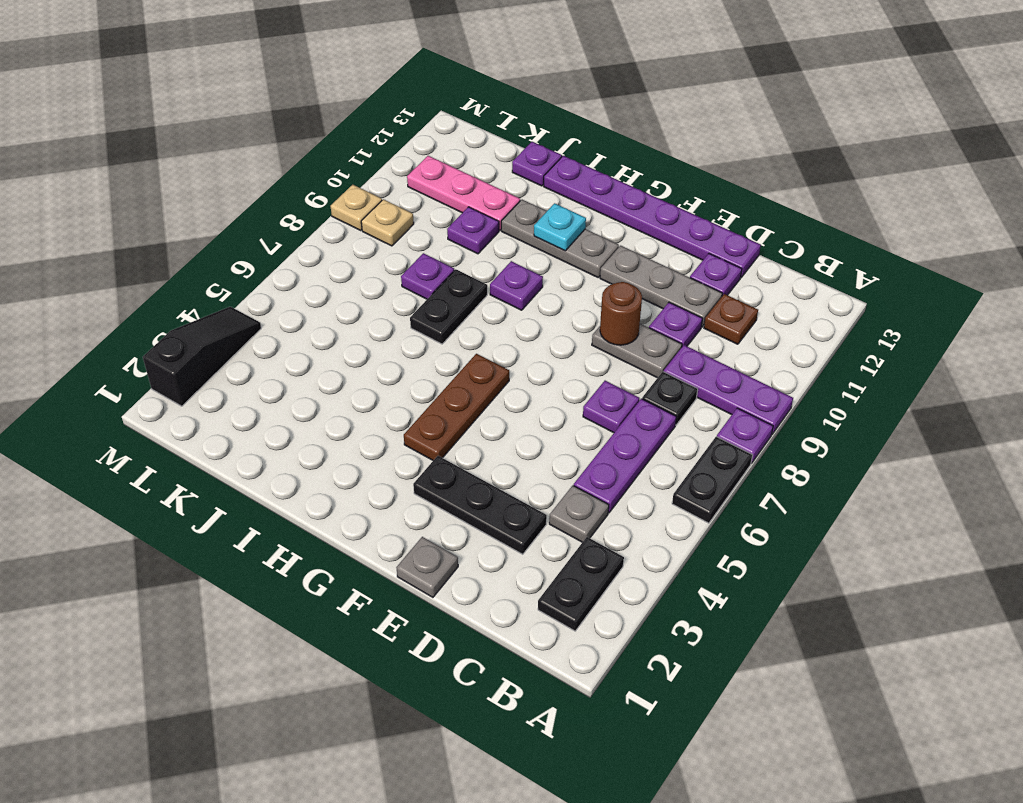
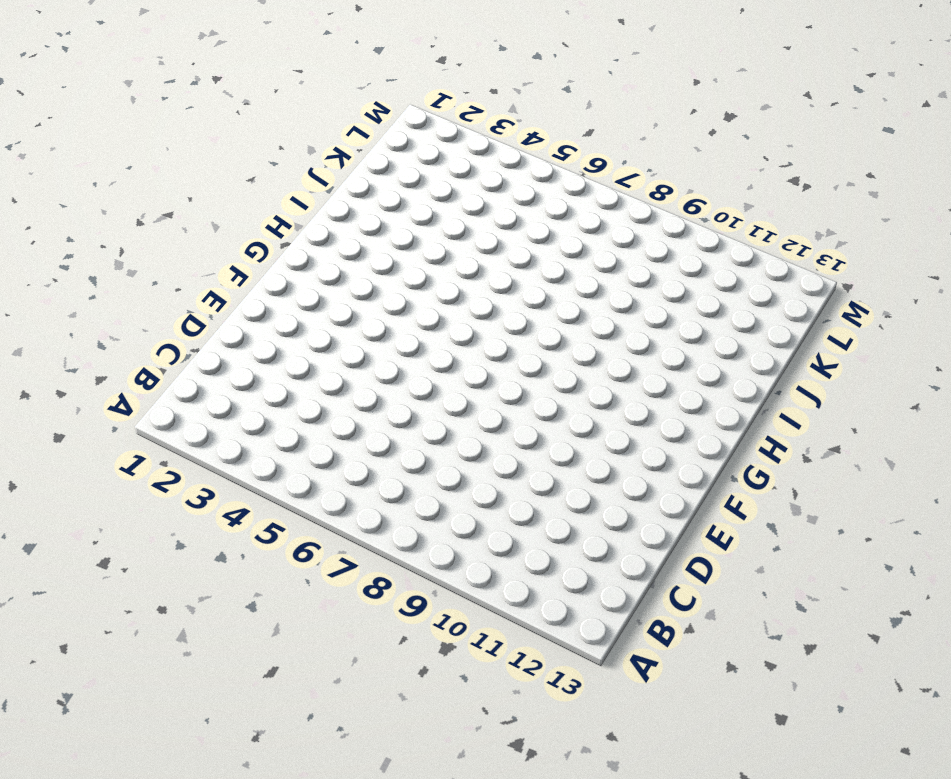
none -> black plate A6:A7 level 1
none -> purple plate A8 level 1
none -> purple plate A9:C9 level 1

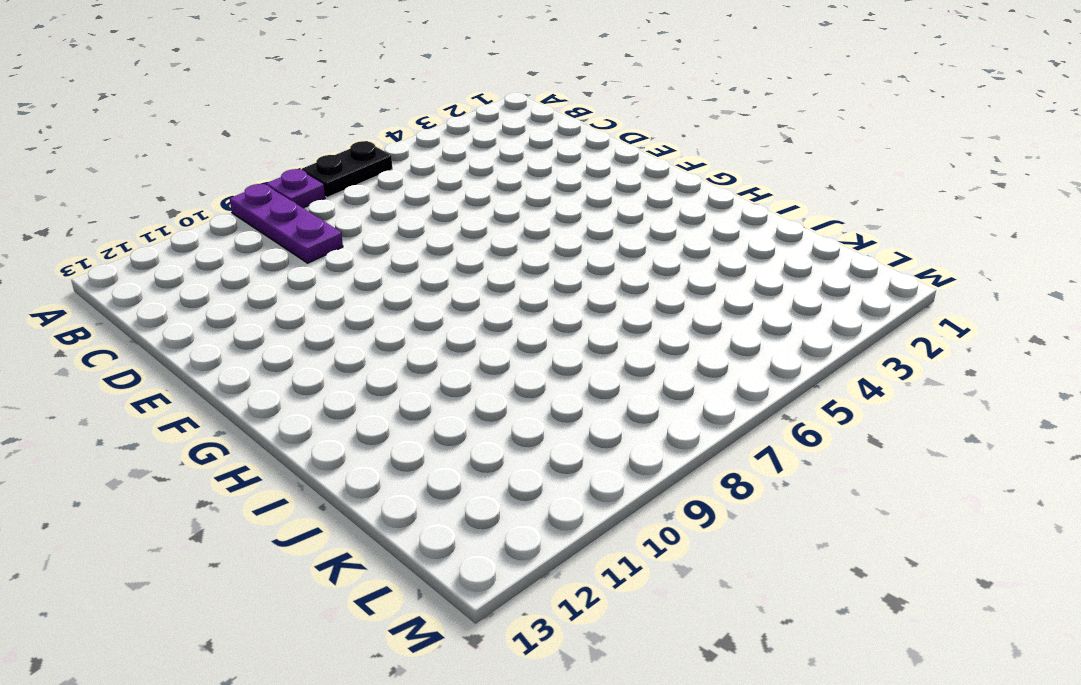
none -> black plate B2:B3 level 1
none -> grey plate C4 level 1
none -> purple plate C5:C7 level 1

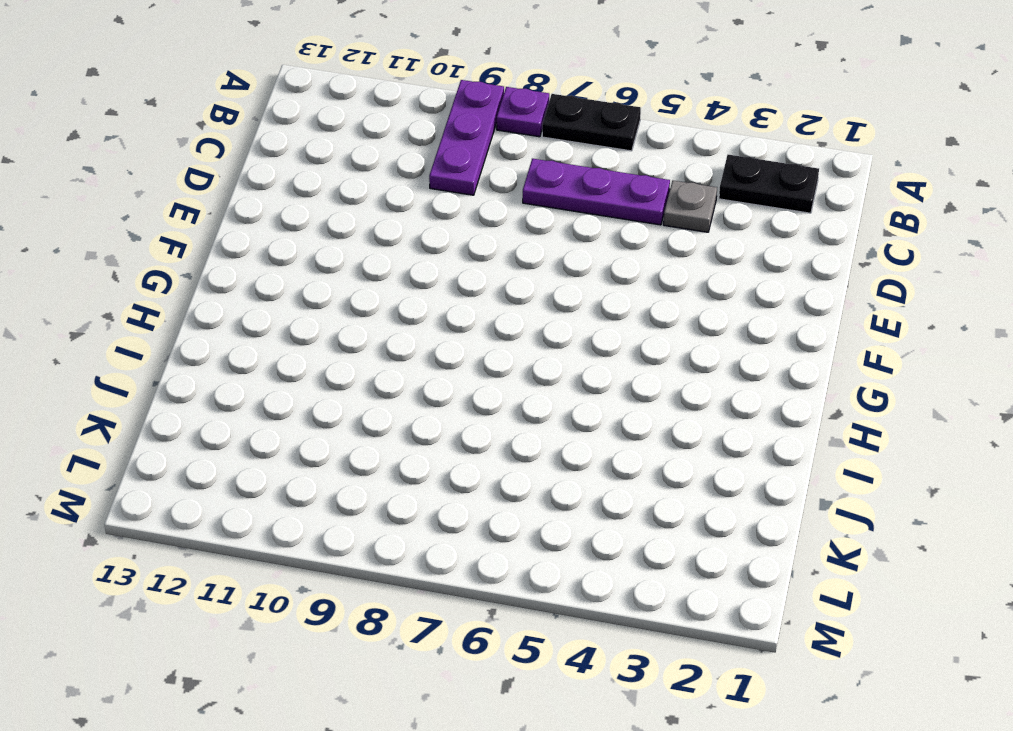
none -> black plate C8 level 1
none -> brown plate C11 level 1
none -> black plate D3:F3 level 1

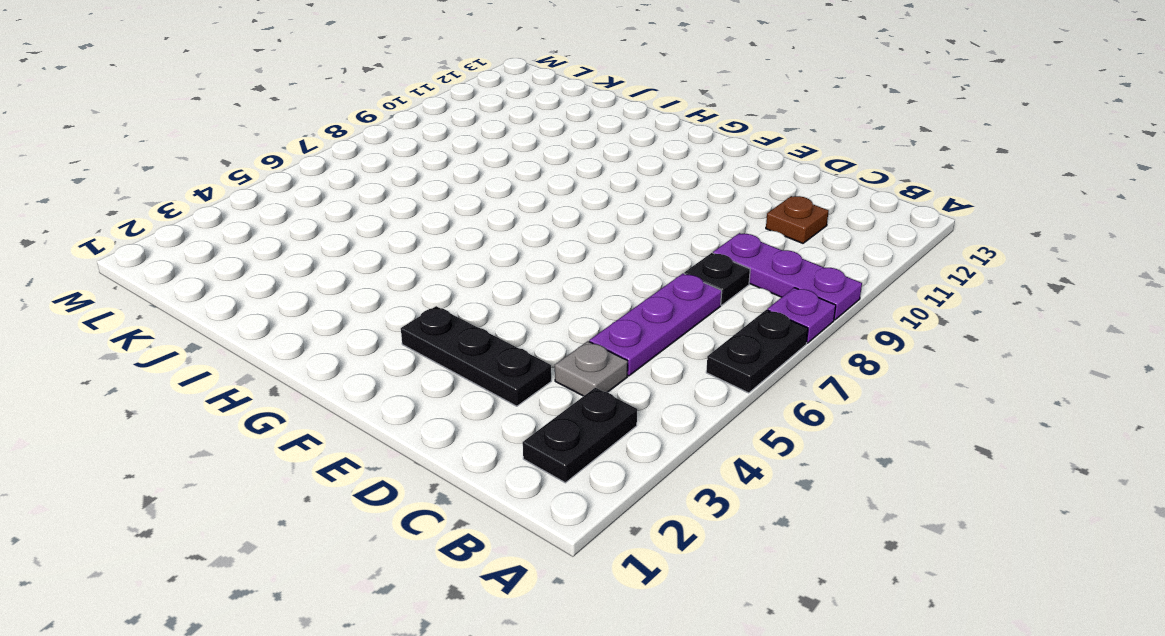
none -> purple plate D7 level 1
none -> grey plate D9:E9 level 1
none -> purple plate D10 level 1

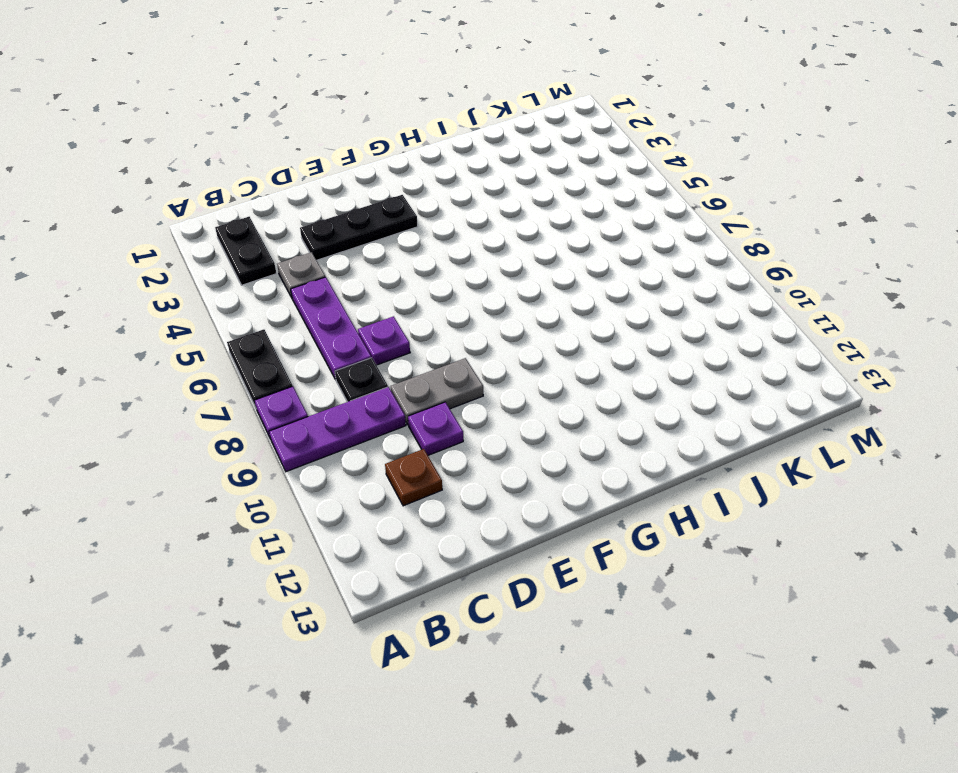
none -> grey plate D11:F11 level 1
none -> purple plate D12 level 1
none -> purple plate D13:I13 level 1

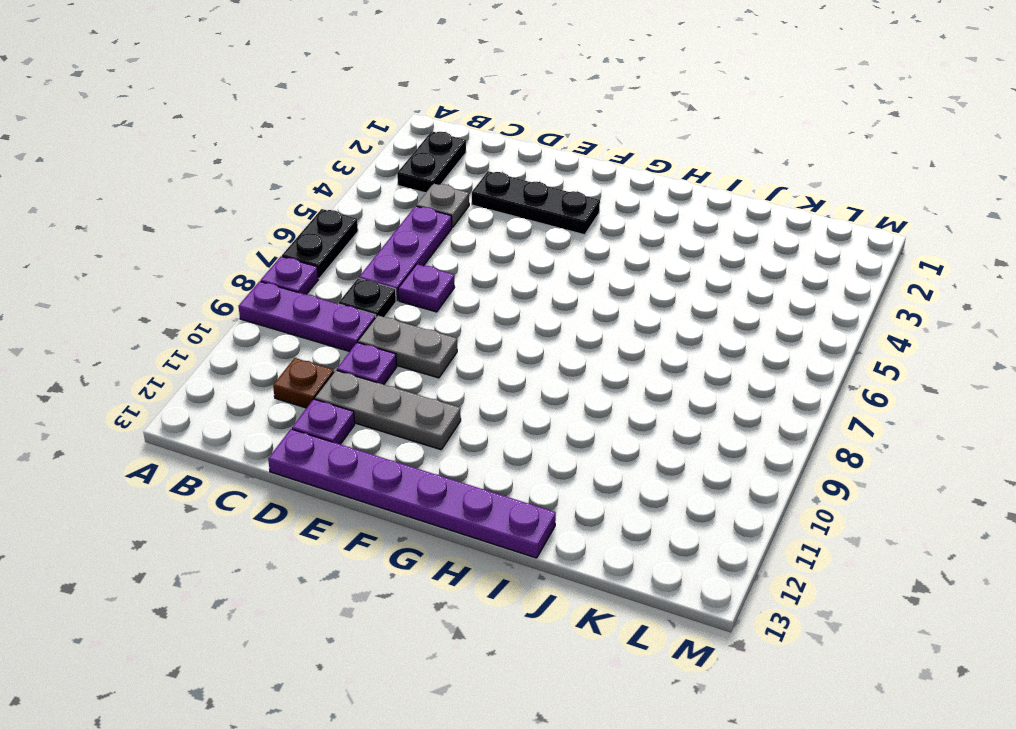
none -> grey plate E1 level 1
none -> brown plate G4:G6 level 1
none -> grey plate G11:I11 level 1

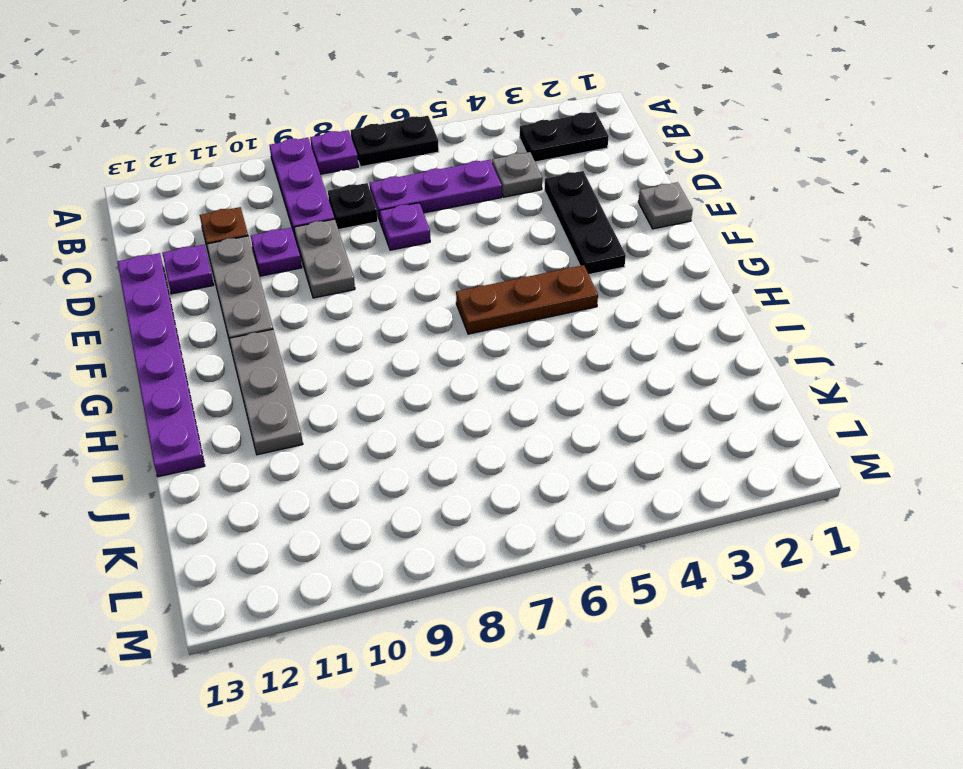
none -> purple plate H9 level 1
none -> black plate I7:I8 level 1
none -> purple plate J8 level 1

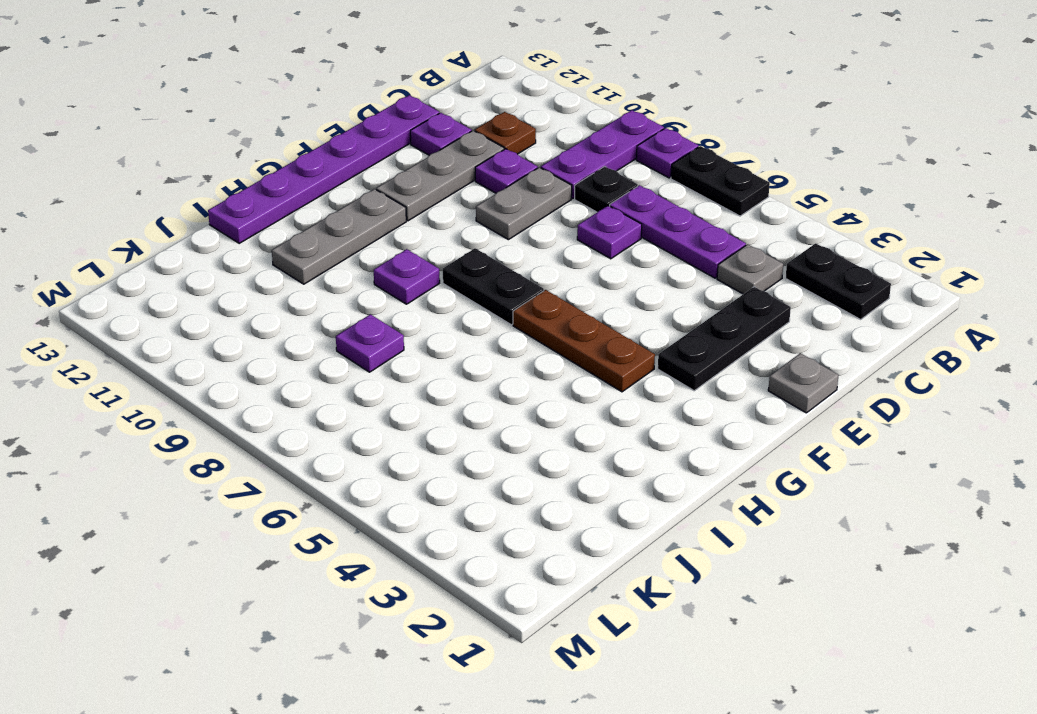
black plate G7:G8 level 1 -> black plate I7:I8 level 1
none -> purple plate J10 level 1
none -> pink plate J11:L11 level 1
none -> purple plate J13 level 1

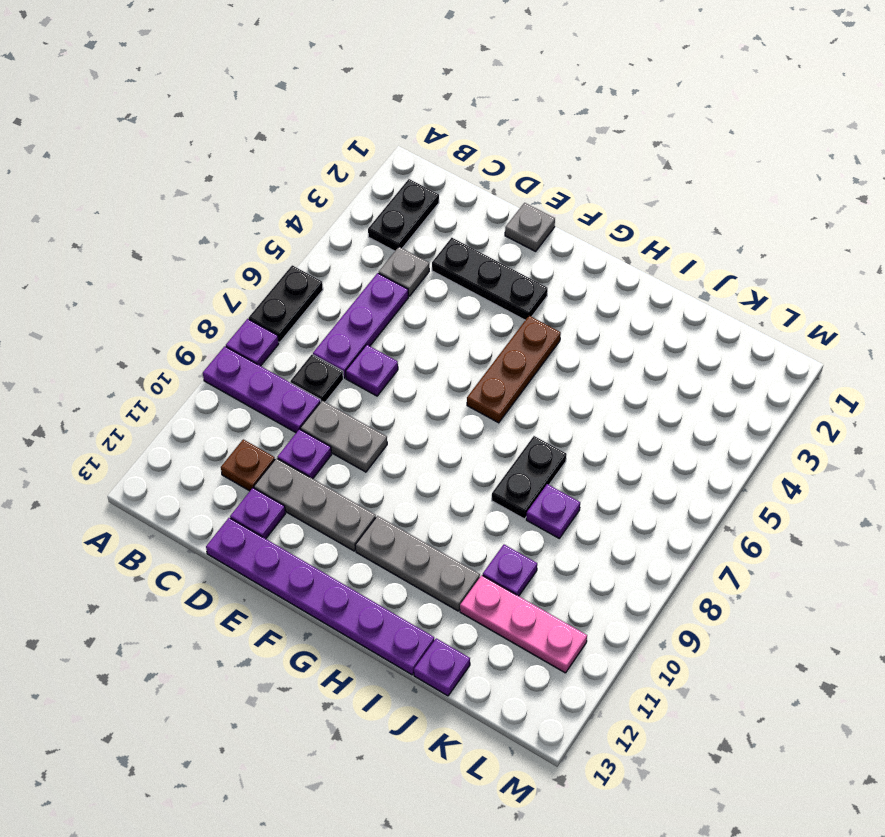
none -> purple plate H9 level 1
none -> tan plate L9 level 1
none -> black slope M2:M4 level 1 top 2

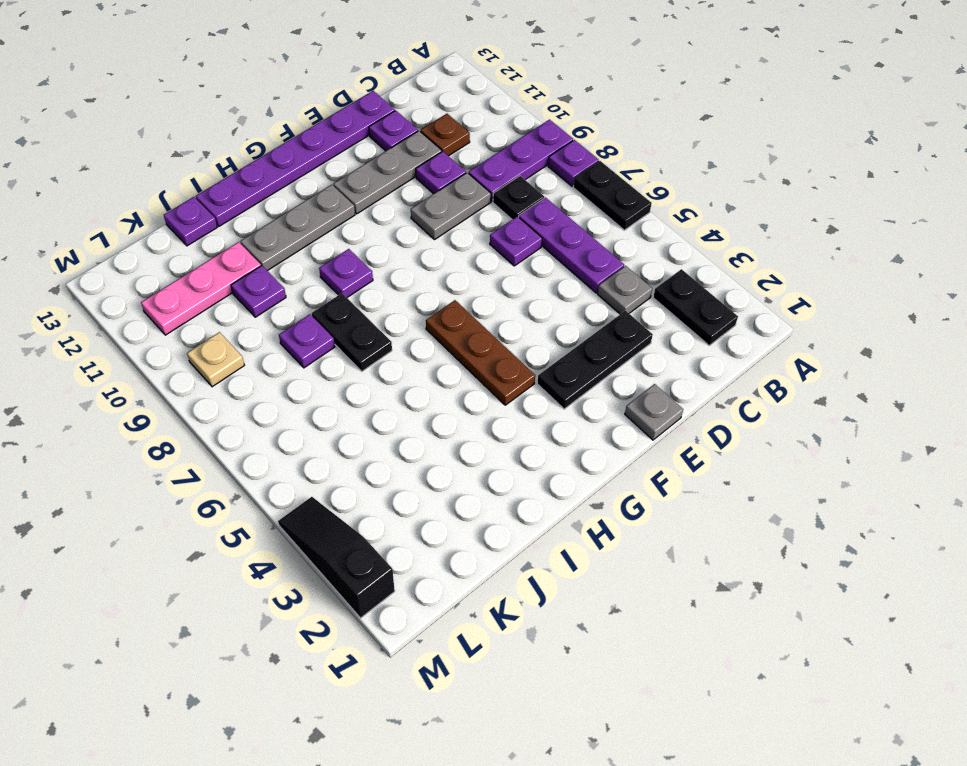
none -> tan plate M9 level 1
none -> brown round brick E9 level 2
none -> cyan plate H11 level 2

